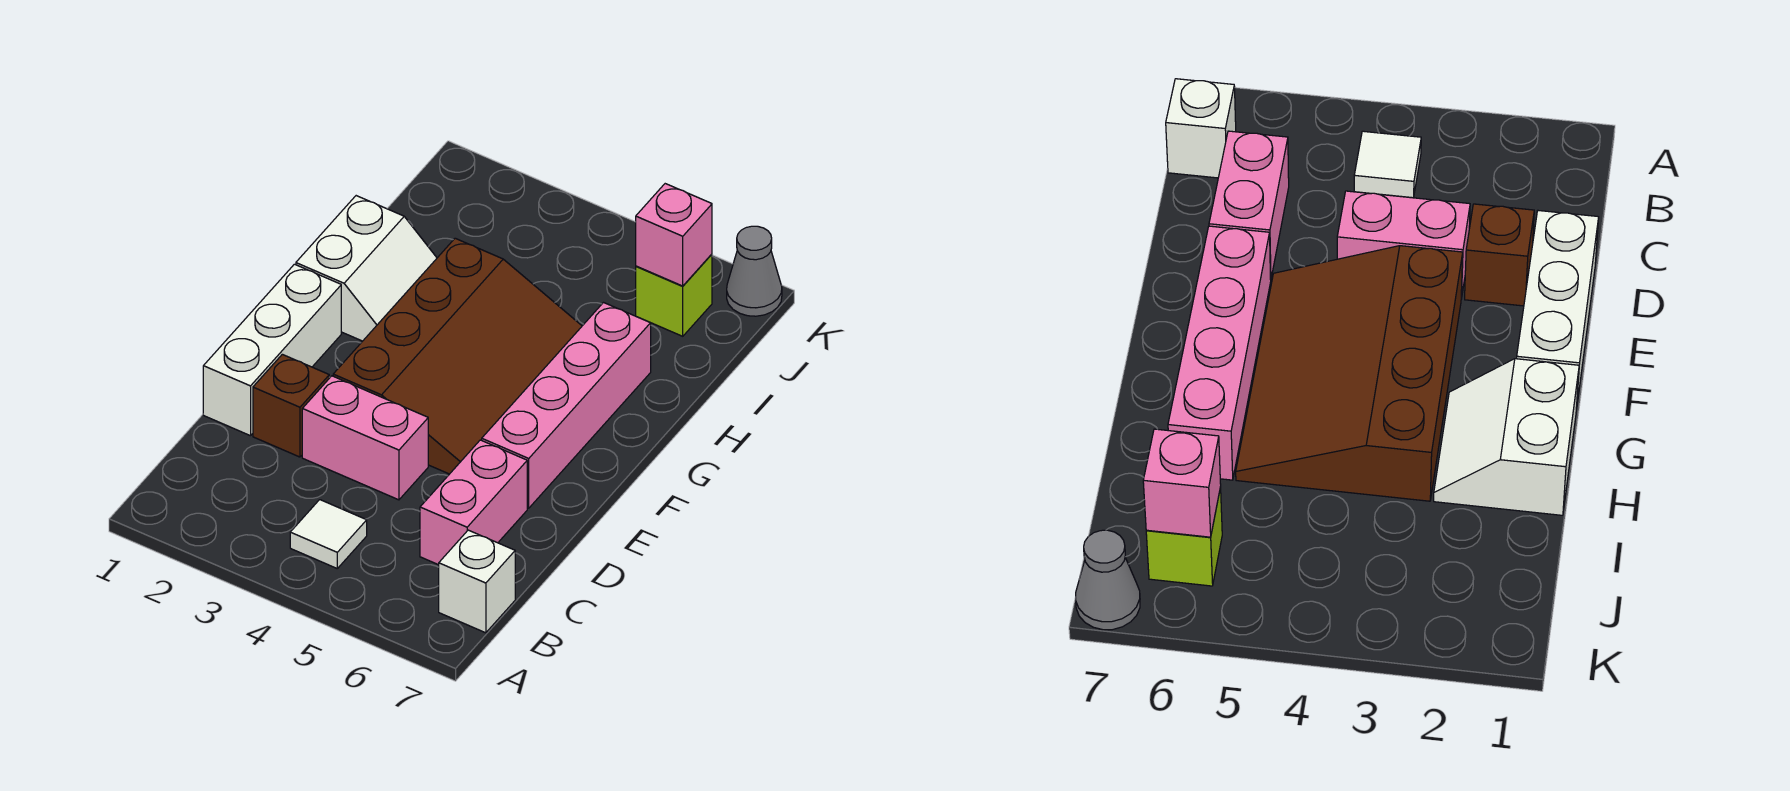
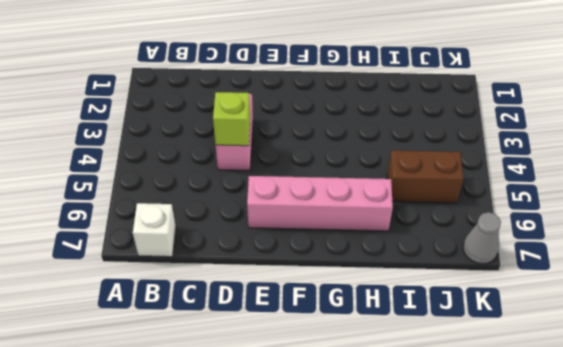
lime brick D4 level 2 -> lime brick J6 level 1
brown brick I5:J5 level 1 -> none
none -> white tile B4 level 1
none -> pink brick C6:D6 level 1
none -> white brick D1:F1 level 1

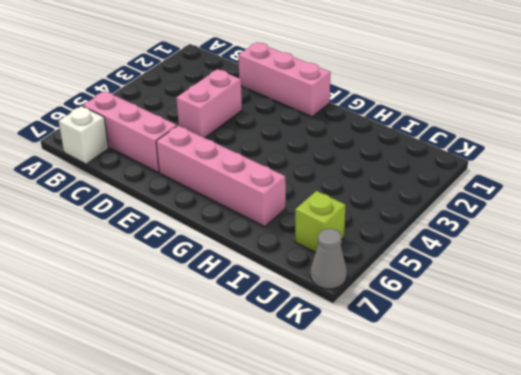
pink brick B6:D6 level 1 -> pink brick C6:D6 level 1
pink brick D1:F1 level 1 -> white brick D1:F1 level 1
none -> white tile B4 level 1
none -> brown brick D2 level 1
none -> brown slope E3:H5 level 1 top 3

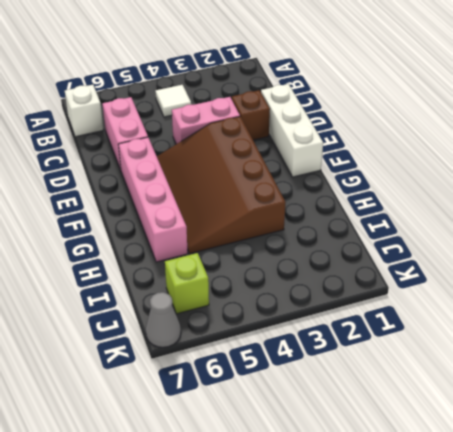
none -> white slope G1:H2 level 1 top 1
none -> pink brick J6 level 2

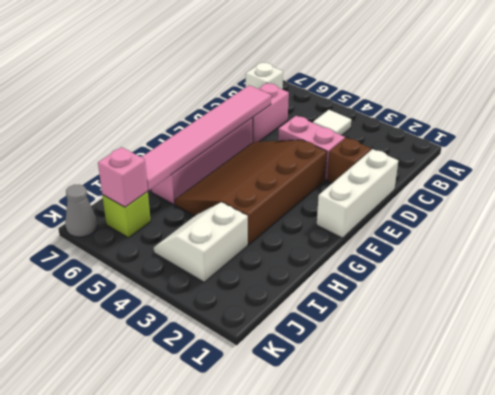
pink tile D6:I6 level 2 -> none
white slope I3:J4 level 1 top 3 -> white slope G1:H2 level 1 top 1

